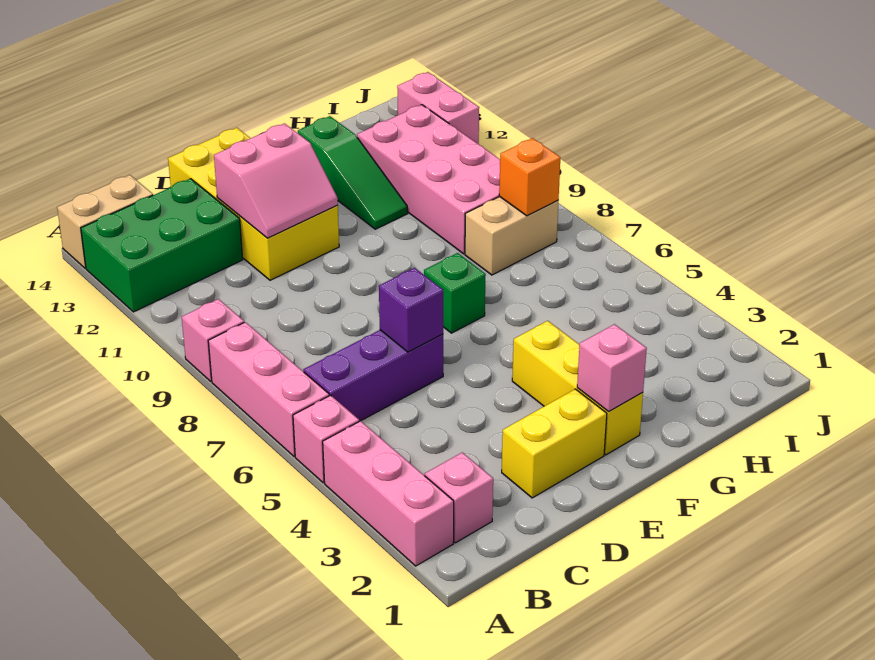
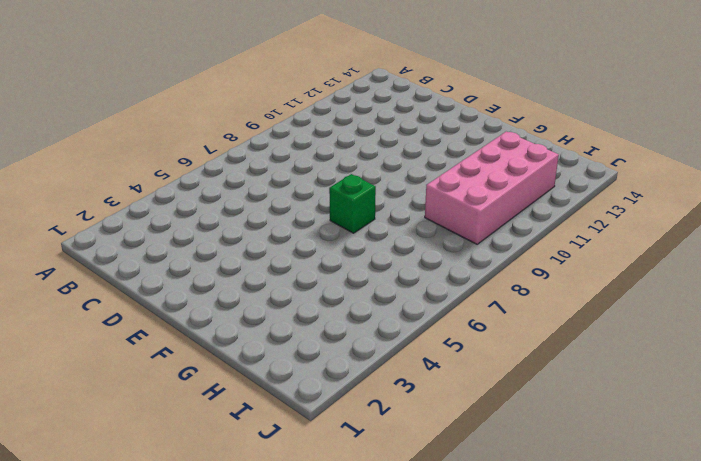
none -> pink brick A2:A4 level 1
none -> pink brick A5 level 1
none -> pink brick A6:A8 level 1

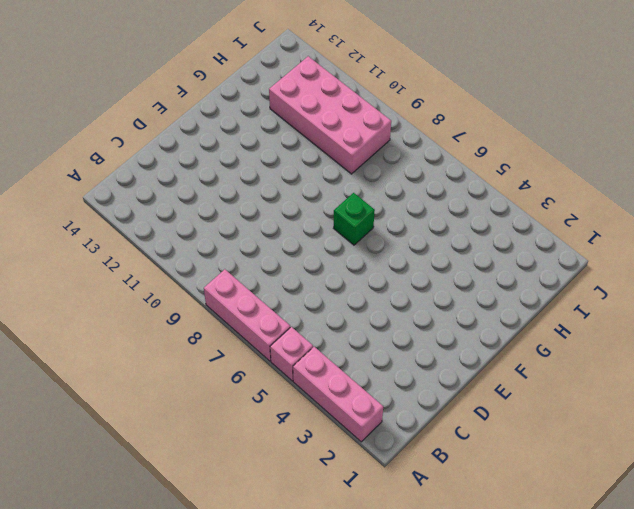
none -> pink brick A9 level 1
none -> green brick A12:C13 level 1
none -> tan brick A14:B14 level 1

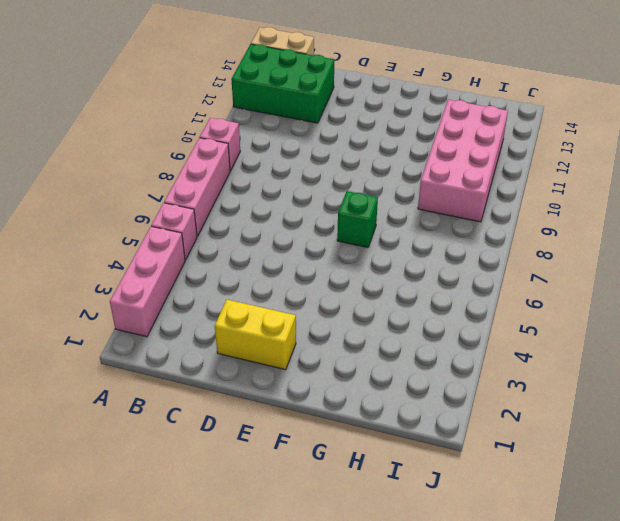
none -> pink brick B2 level 1
none -> purple brick B6:D6 level 1
none -> yellow brick D11:E14 level 1

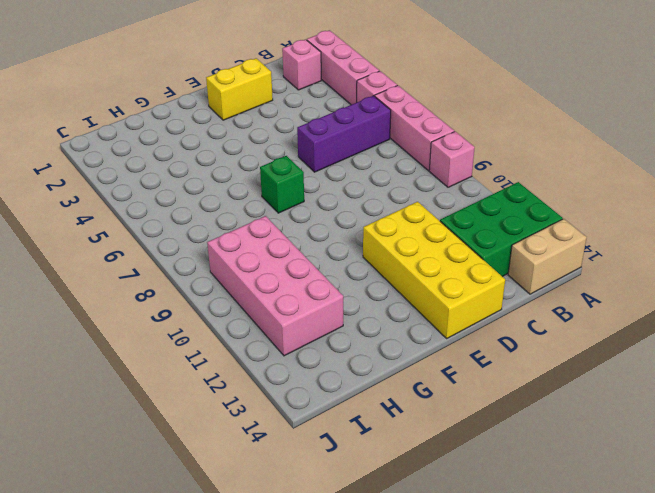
none -> yellow brick F2:F4 level 1
none -> green slope G11:G13 level 1 top 13
none -> tan brick H8:I8 level 1

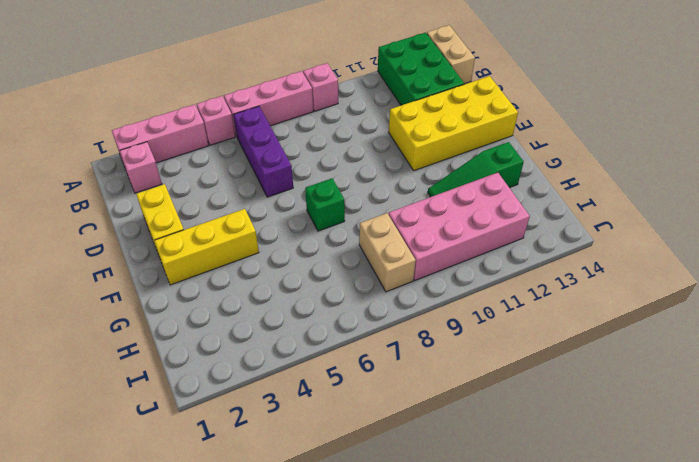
none -> pink brick J12:J13 level 1
none -> purple brick D6 level 2
none -> pink slope D11:E12 level 2 top 12

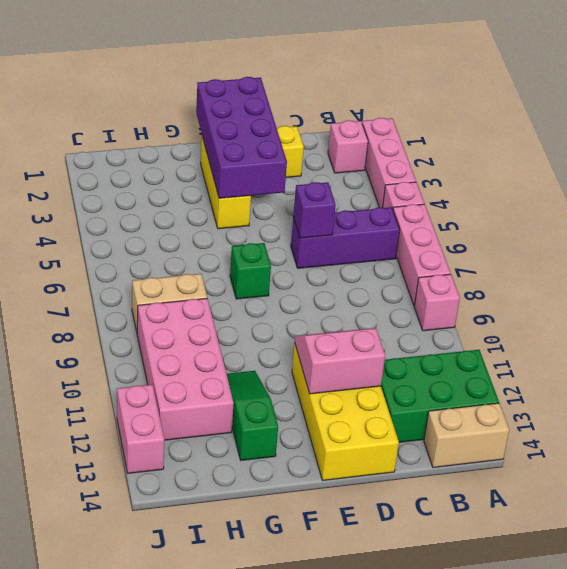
purple brick E1:F4 level 2 -> pink brick F2 level 2
none -> orange brick I8 level 2

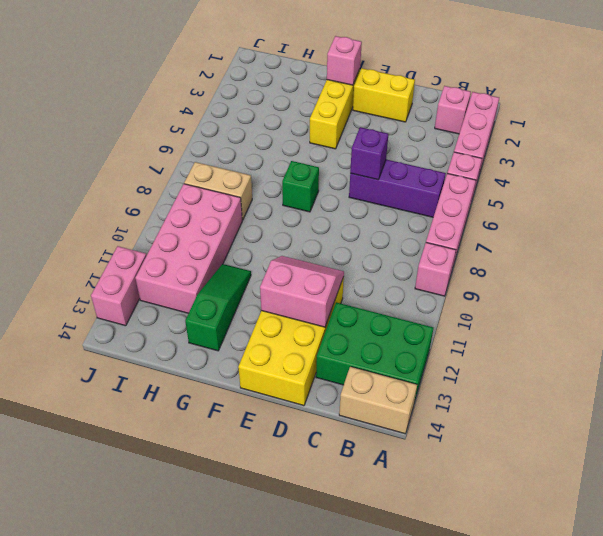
none -> orange brick I8 level 2

